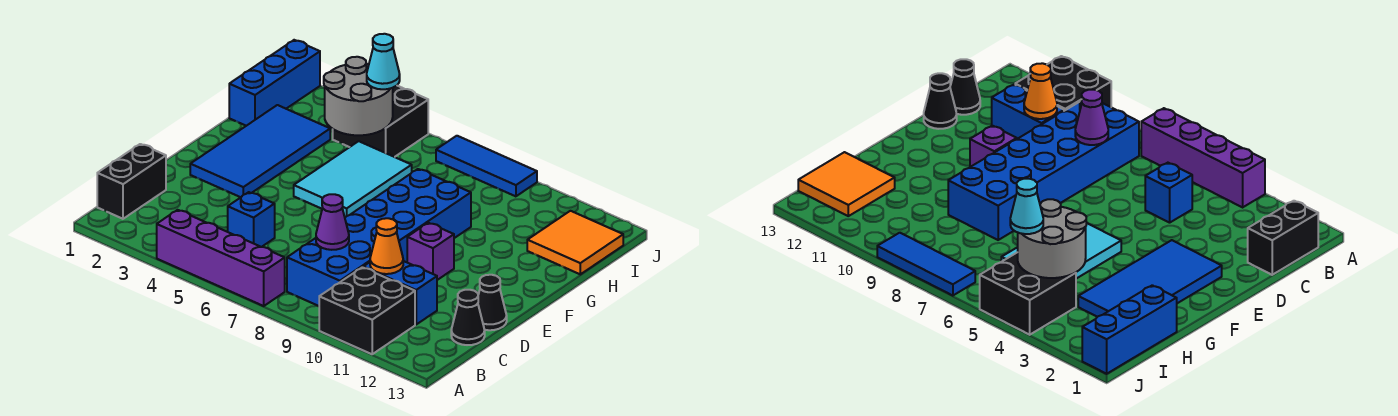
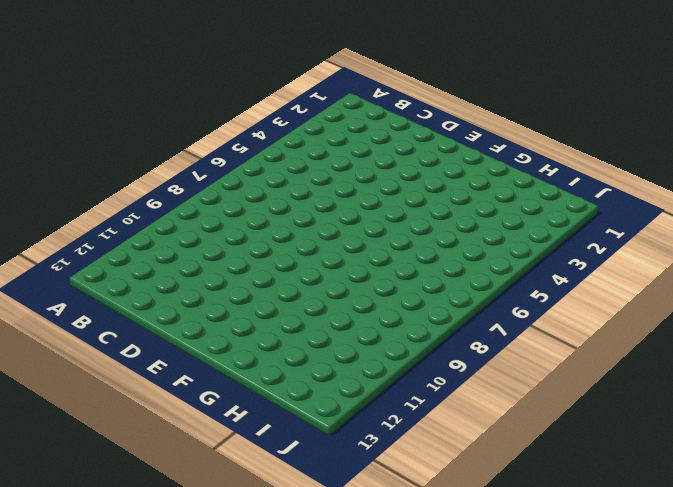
none -> purple brick A4:A7 level 1
none -> black brick A10:B11 level 1
none -> black brick B1:C1 level 1

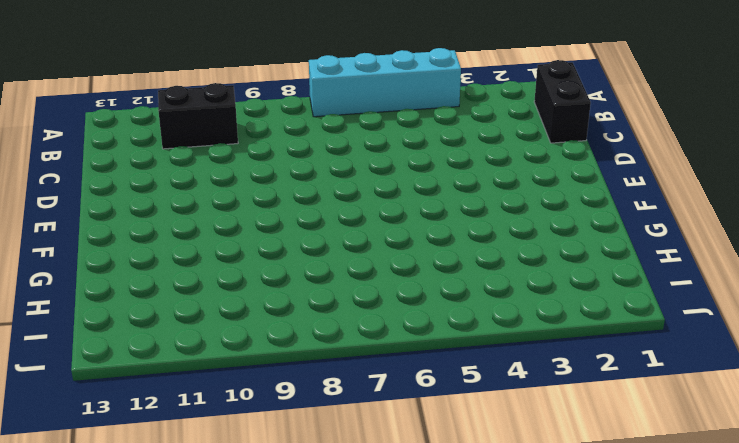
cyan brick A4:A7 level 1 -> purple brick A4:A7 level 1
black brick B10:B11 level 1 -> black brick A10:B11 level 1
none -> blue brick B8:G9 level 1
none -> blue brick C5 level 1
none -> blue brick C10:C11 level 1

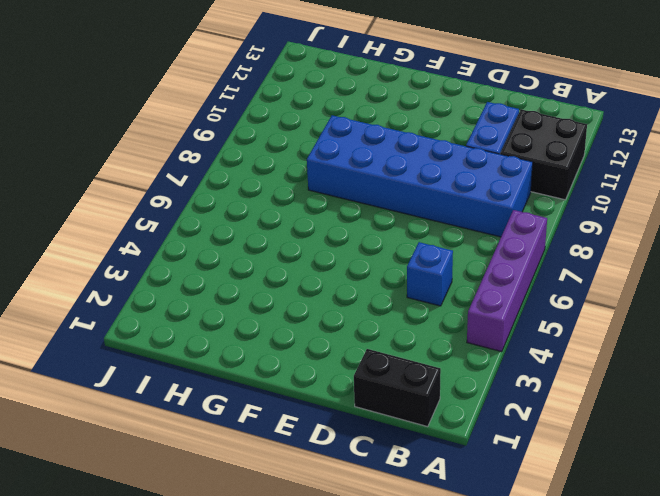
none -> black cone C13 level 1
none -> black cone D13 level 1
none -> blue tile E2:H3 level 1

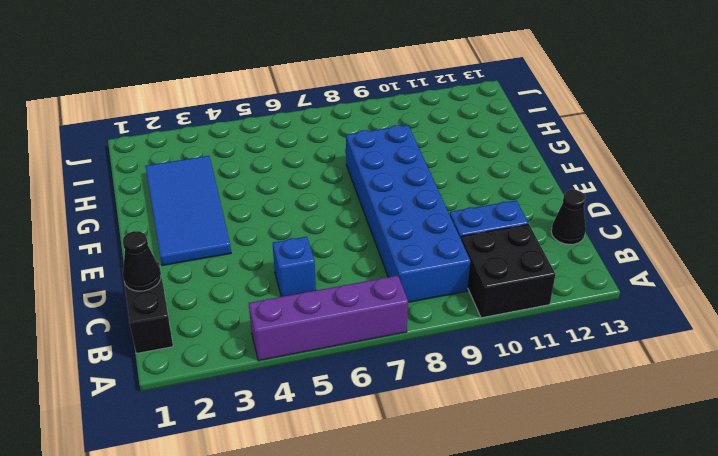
black cone C1 level 2 -> black cone D13 level 1
none -> purple brick E10 level 1
none -> cyan tile F5:H6 level 1
none -> blue brick H1:J1 level 1

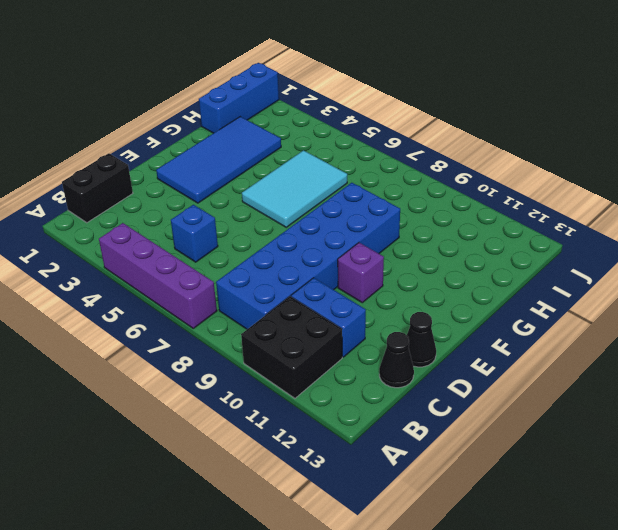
none -> orange tile H12:I13 level 1
none -> black brick I4:J5 level 1
none -> blue tile J7:J9 level 1

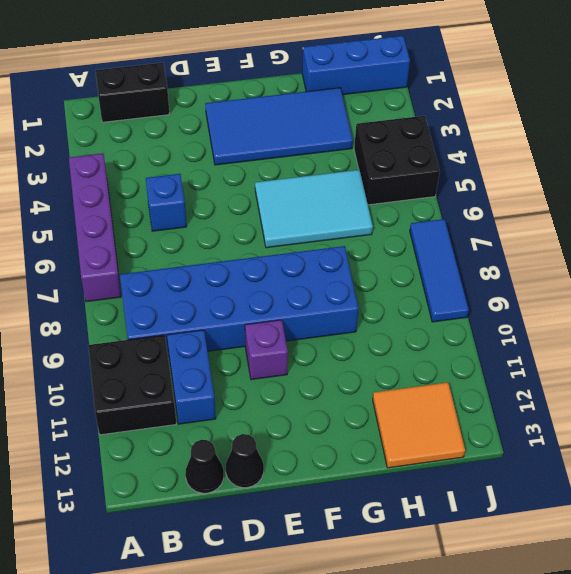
none -> purple cone C8 level 2
none -> orange cone C10 level 2
none -> grey round brick H4:I5 level 2

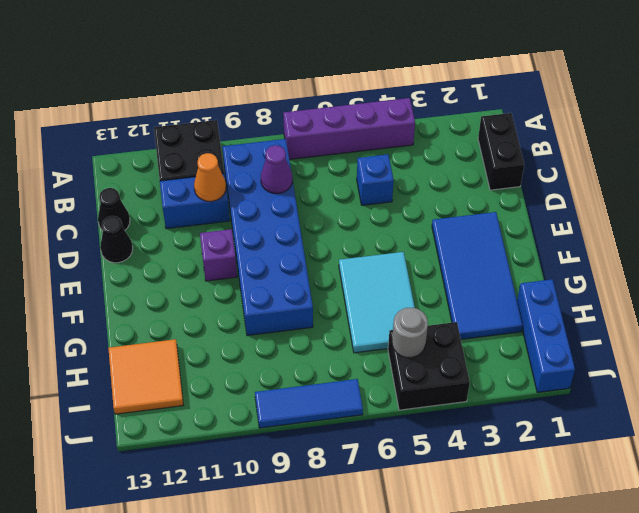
grey round brick I5 level 2 -> grey round brick H4:I5 level 2
none -> cyan cone I5 level 3

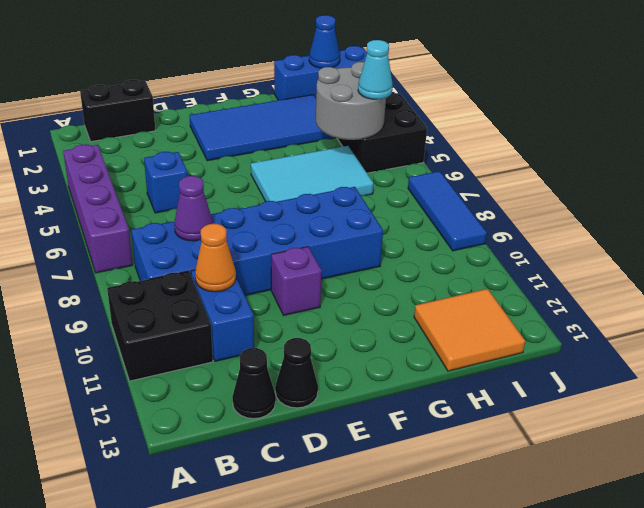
blue cone I1 level 2 -> none

